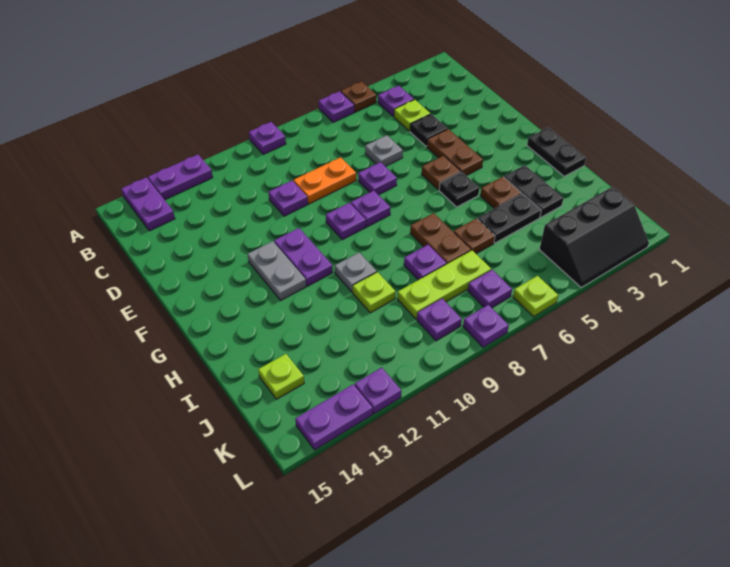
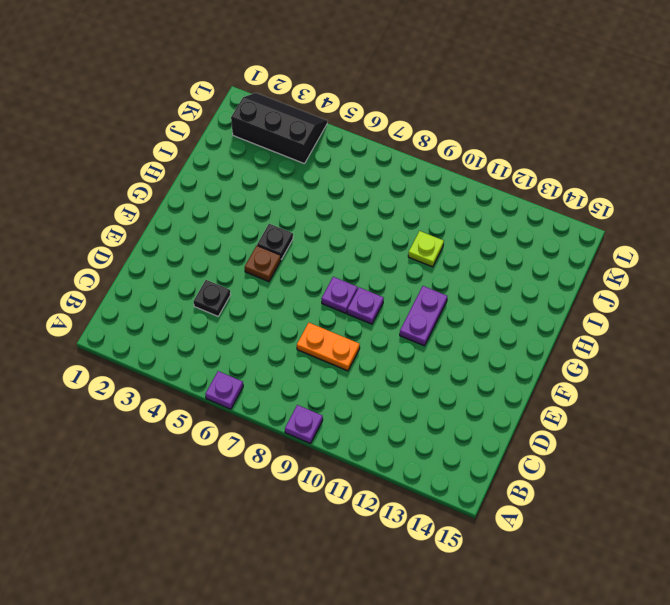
none -> brown plate A5 level 1
none -> purple plate A12:A13 level 1
none -> purple plate A14:B14 level 1
none -> purple plate B4 level 1

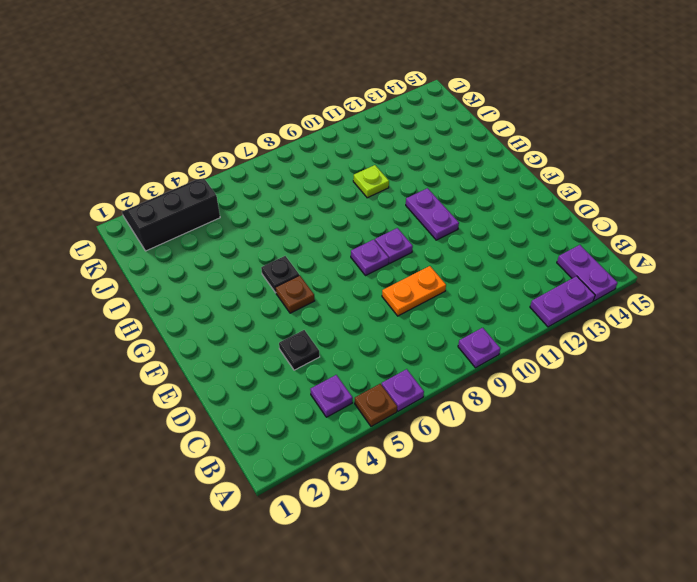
none -> lime plate C4 level 1
none -> grey plate D6 level 1
none -> purple plate D10 level 1
none -> brown plate E4:F4 level 1

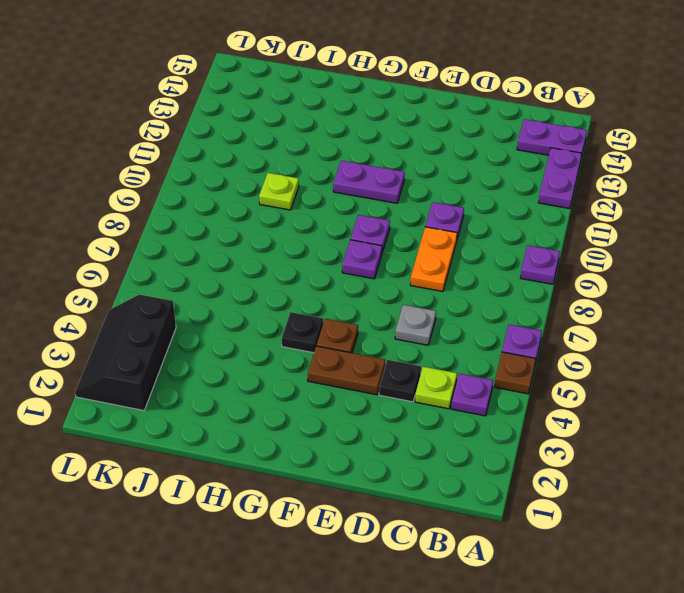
none -> purple plate E7 level 1
none -> grey plate F12:G12 level 1
none -> black plate G1:H1 level 1
none -> black plate H3:I3 level 1

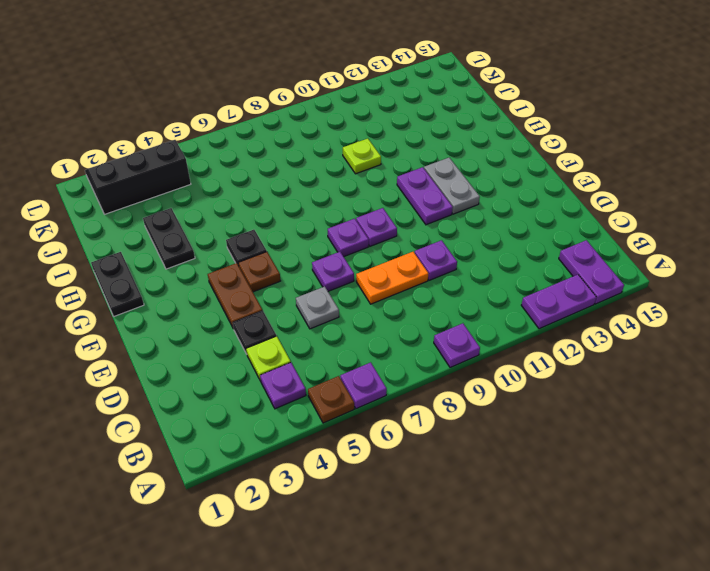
none -> brown plate H4 level 1
none -> brown plate H7:I7 level 1
none -> grey plate H10 level 1
none -> black plate I4:I5 level 1

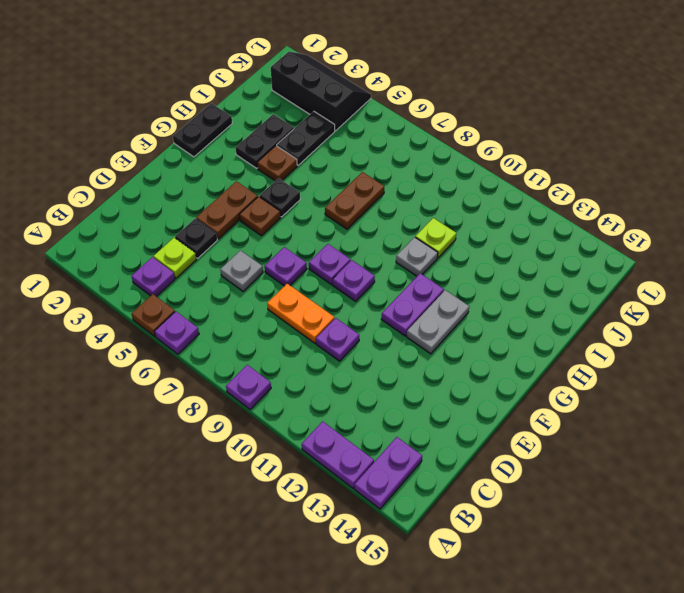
black plate I4:J4 level 1 -> black plate I4:I5 level 1
none -> brown plate I6 level 1
none -> purple plate I8 level 1
none -> lime plate J7:J9 level 1
none -> lime plate J14 level 1

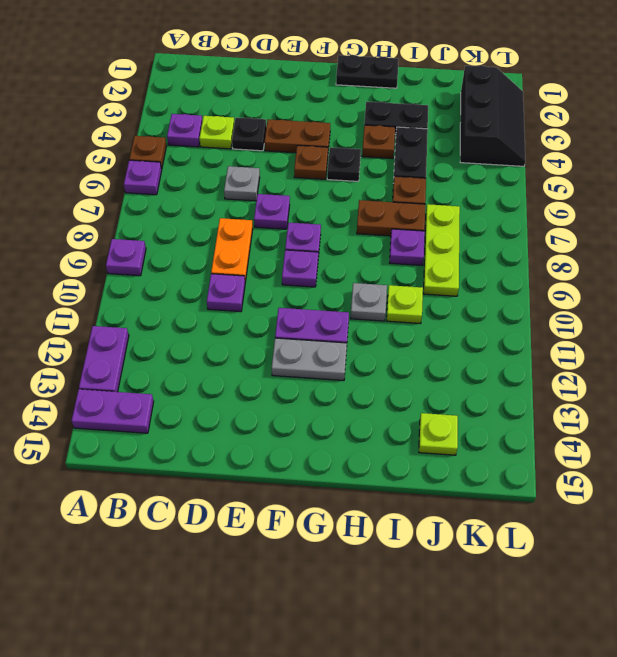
none -> purple plate K7 level 1
none -> purple plate K9 level 1
none -> lime plate L6 level 1
none -> purple plate L8 level 1

